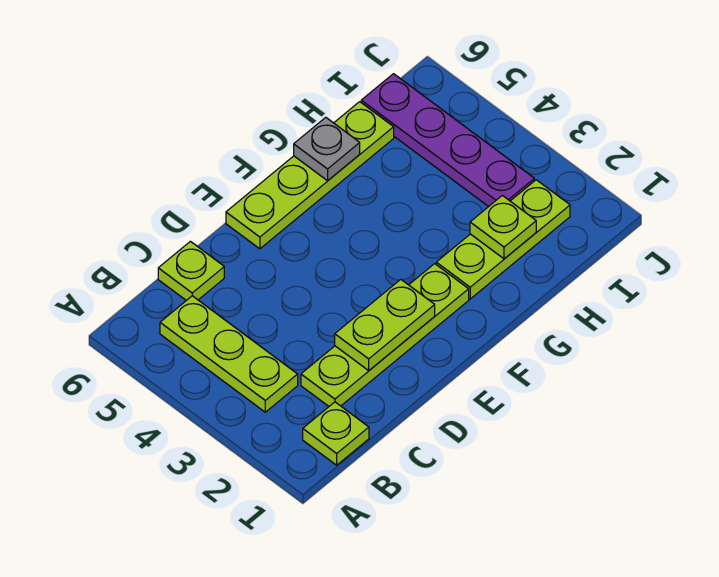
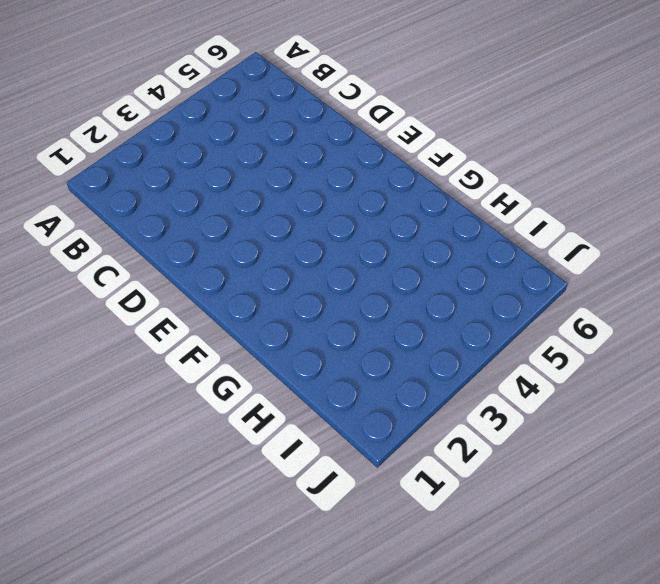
none -> lime plate B1 level 1
none -> lime plate B3:B5 level 1

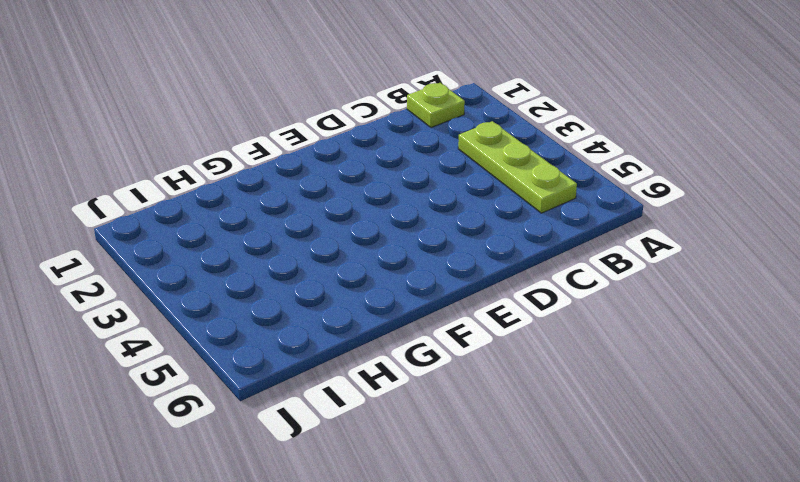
none -> lime plate C2:F2 level 1
none -> lime plate C6 level 1

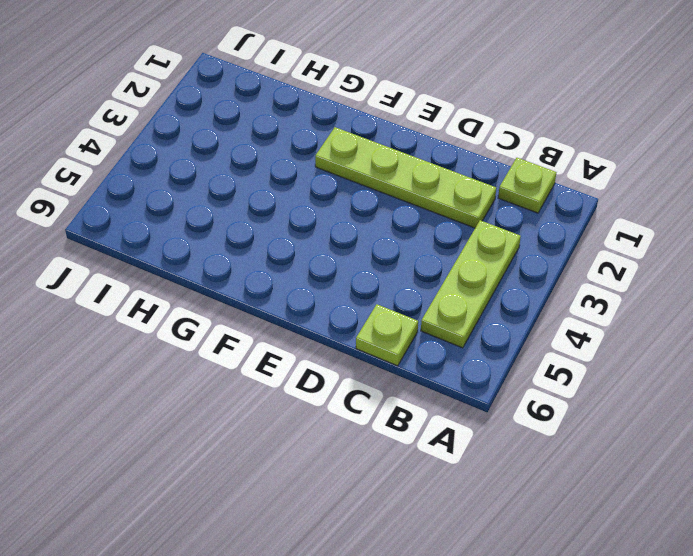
none -> lime plate E6:H6 level 1
none -> lime plate G2:I2 level 1

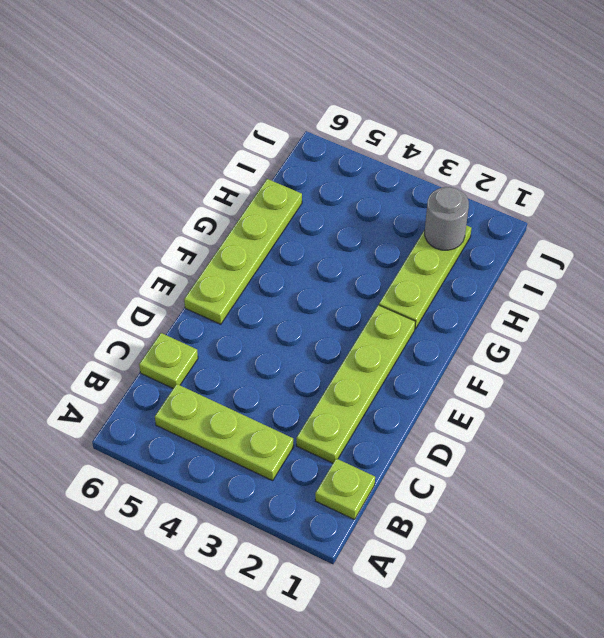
grey round brick I2 level 2 -> none
none -> purple plate I3:I6 level 1
none -> lime plate D2:E2 level 2

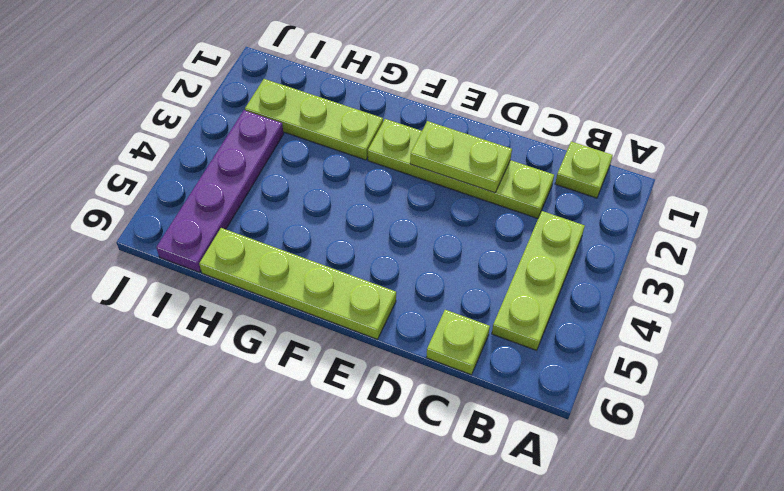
none -> grey plate G6 level 2
none -> lime plate H2 level 2

